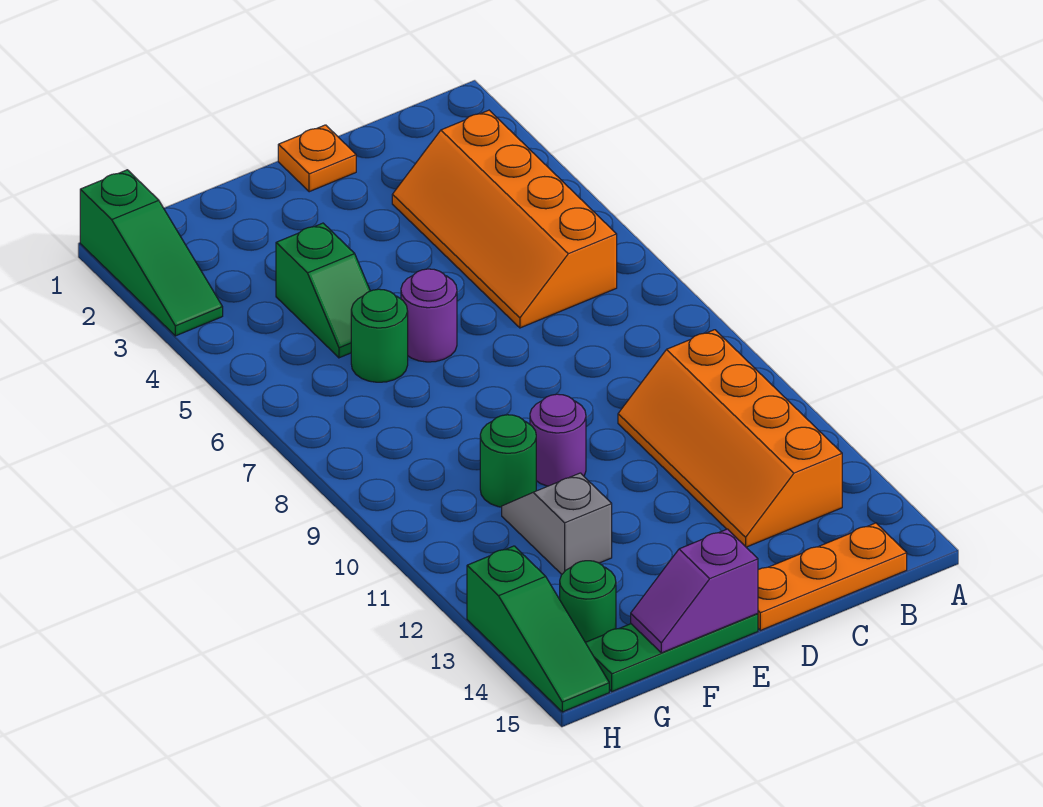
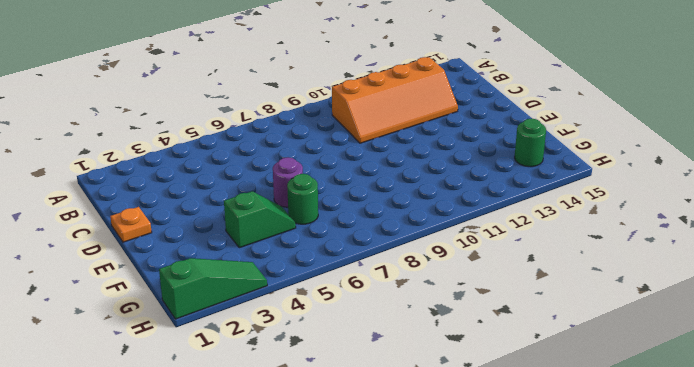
none -> orange slope B3:C6 level 1 top B
none -> orange plate B15:D15 level 1
none -> purple round brick E10 level 1

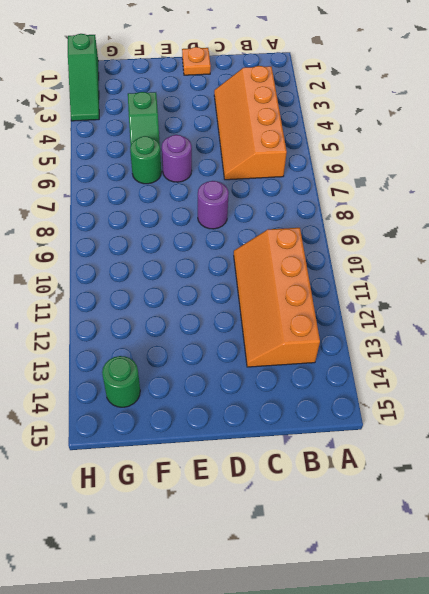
purple round brick D8 level 1 -> purple round brick E10 level 1
none -> orange plate B15:D15 level 1
none -> green plate E15:G15 level 1
none -> green round brick F10 level 1

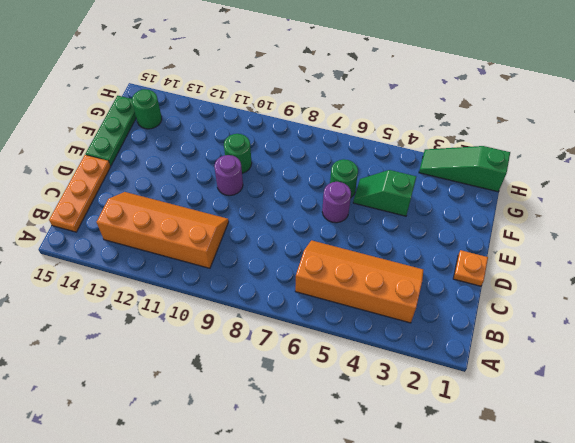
none -> grey slope F11:F12 level 1 top 12
none -> green slope H13:H15 level 1 top 13
none -> purple slope E15:F15 level 2 top E

